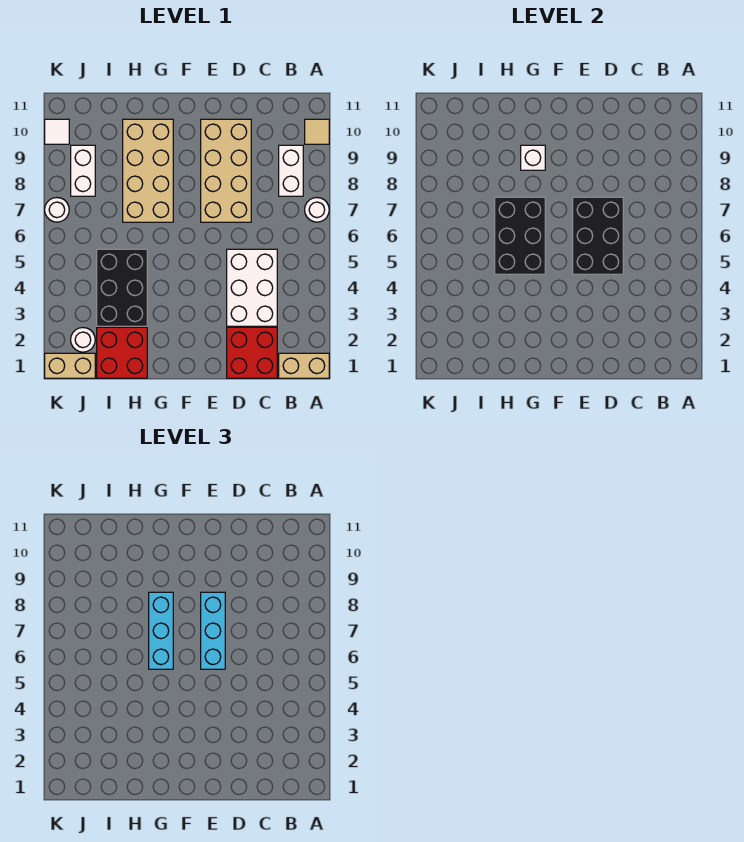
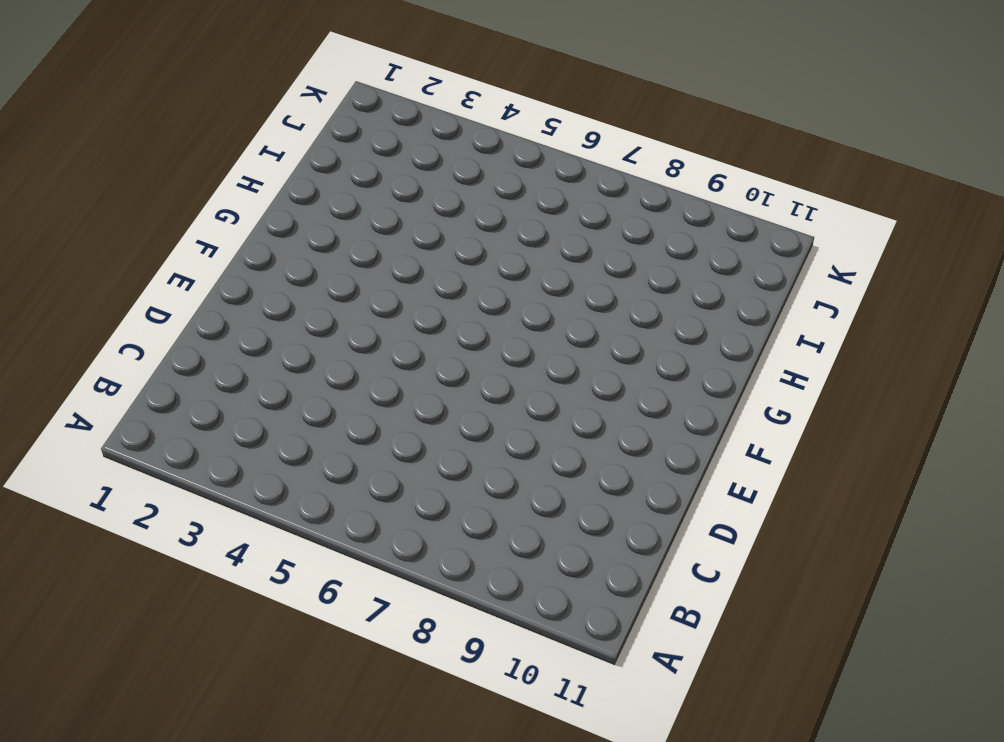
none -> tan brick A1:B1 level 1
none -> white round brick A7 level 1
none -> tan tile A10 level 1

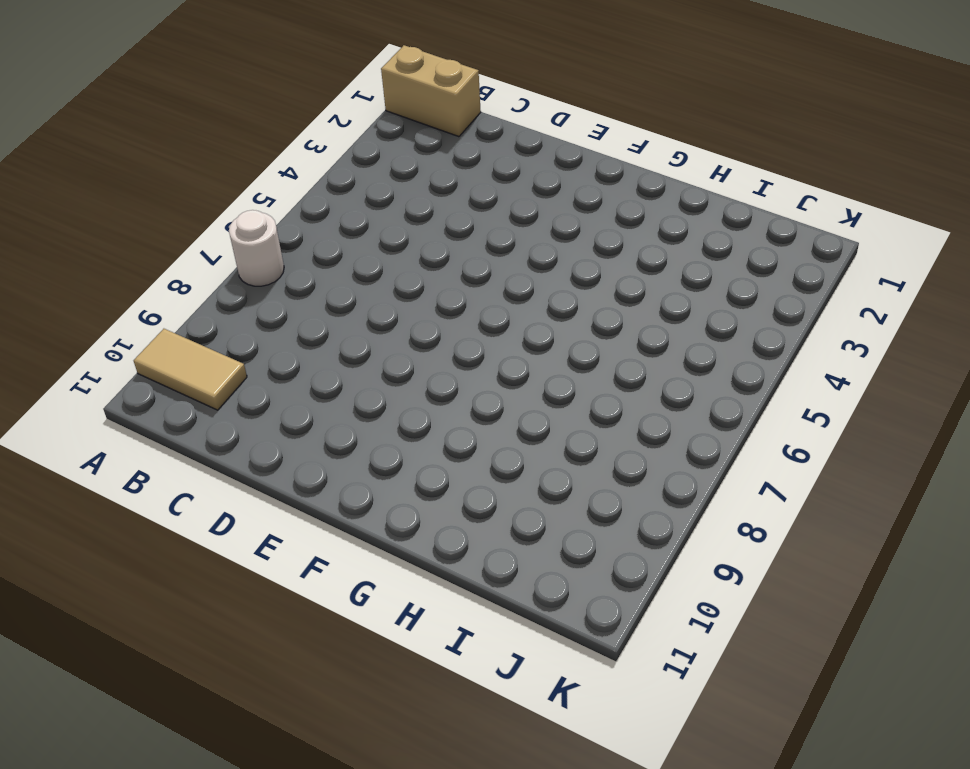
tan tile A10:B10 level 1 -> tan tile A10 level 1
none -> white brick B8:B9 level 1
none -> red brick C1:D2 level 1
none -> white brick C3:D5 level 1

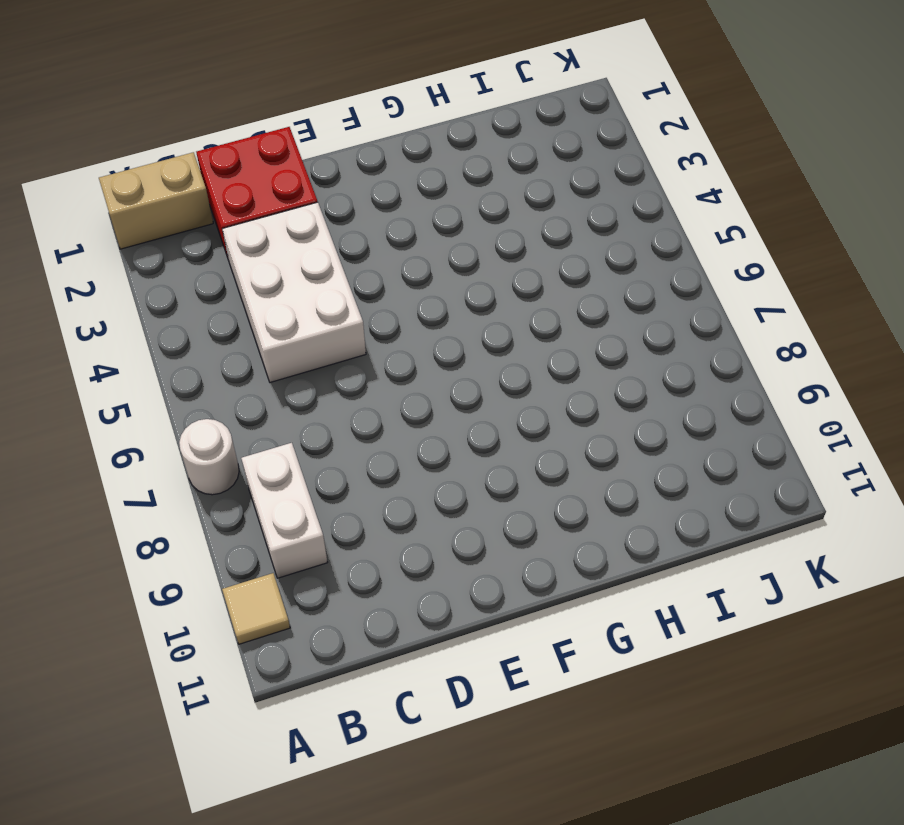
none -> tan brick D7:E10 level 1
none -> tan brick G7:H10 level 1
none -> red brick H1:I2 level 1

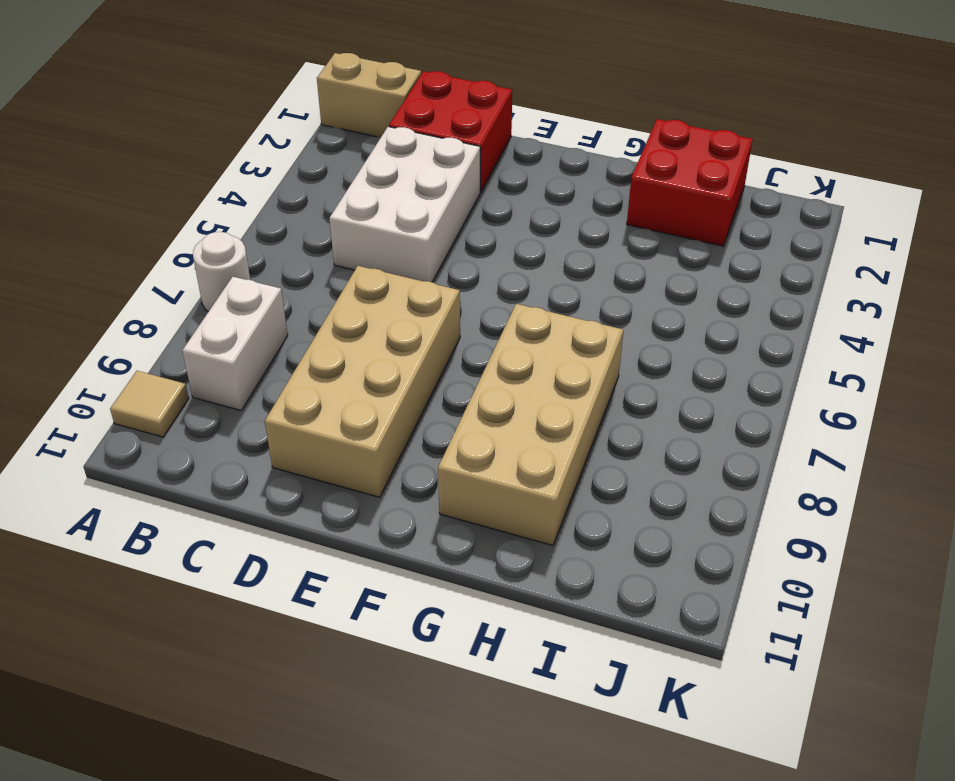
none -> black brick H3:I5 level 1
none -> tan brick J1:K1 level 1
none -> white round brick J2 level 1

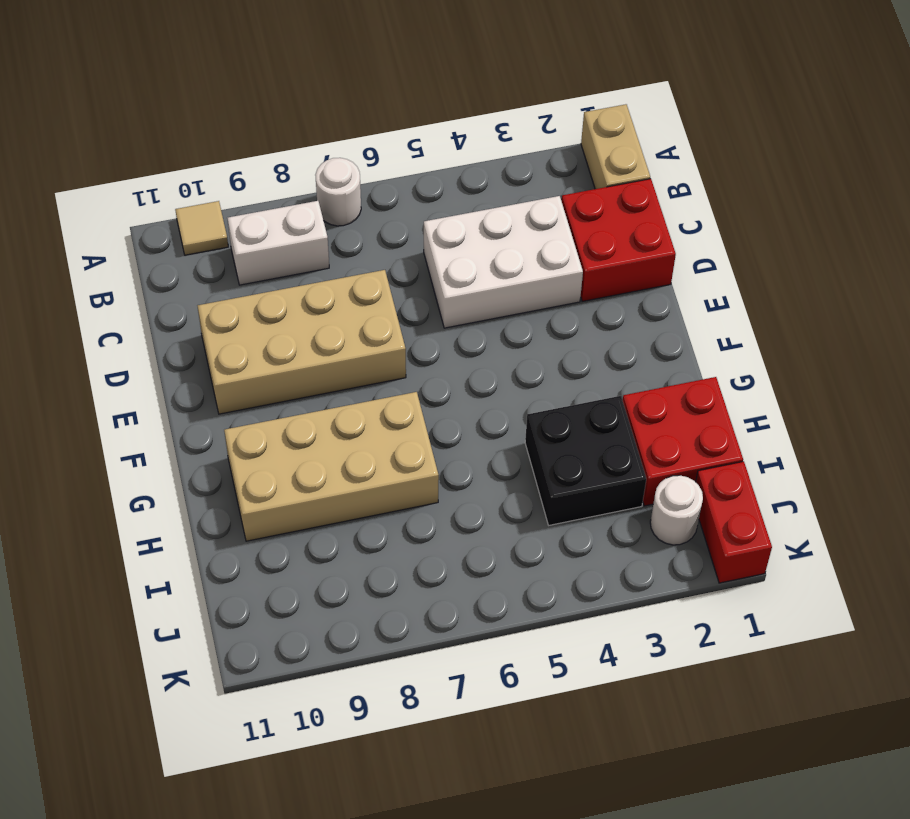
black brick H3:I4 level 1 -> black brick H3:I5 level 1
red brick J1:K1 level 1 -> tan brick J1:K1 level 1
none -> white brick J8:J9 level 1
none -> white round brick K7 level 1
none -> white tile K10 level 1

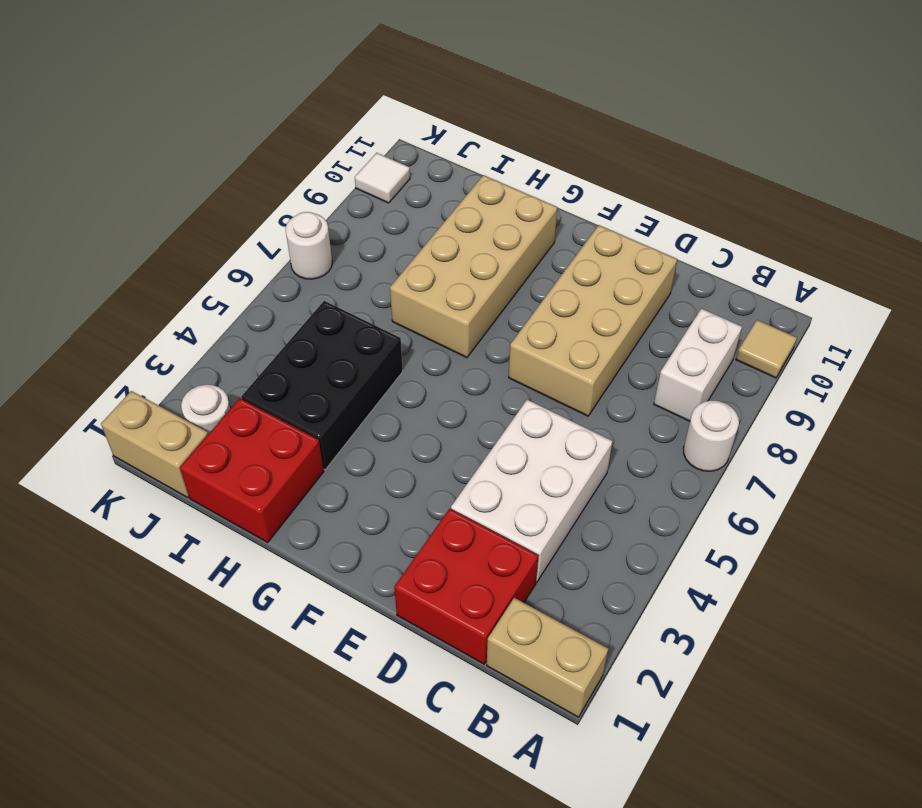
none -> white brick J8:J9 level 1
none -> black brick D5:E7 level 2
none -> black brick G5:H7 level 2

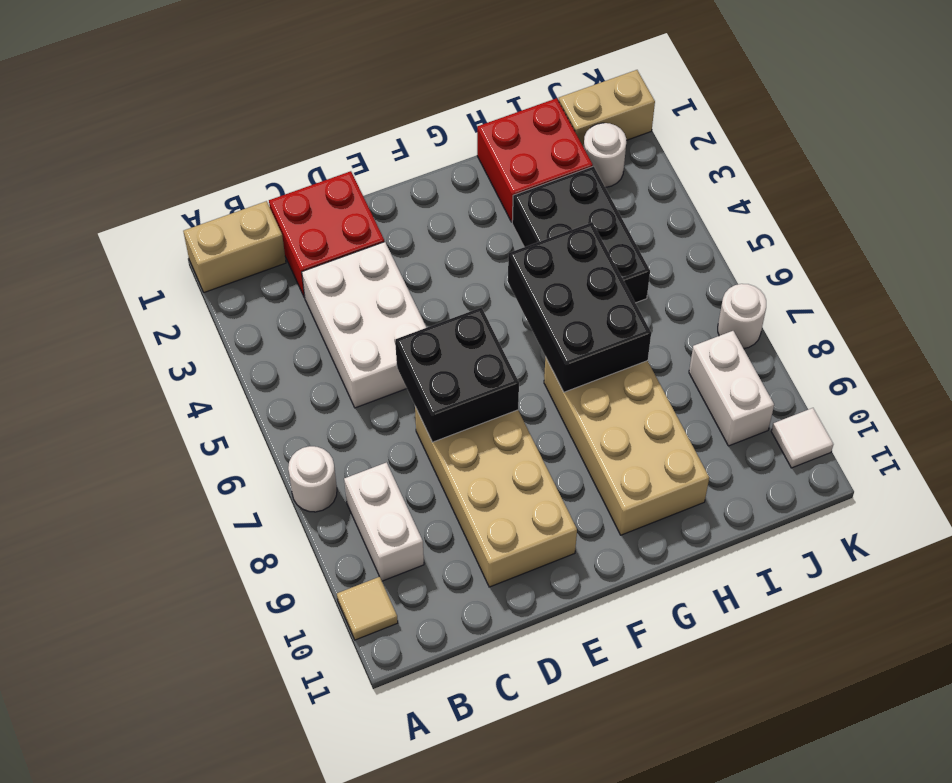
black brick D6:E7 level 2 -> black brick D5:E7 level 2
none -> white brick G9 level 2
none -> cyan brick E6:E8 level 3
none -> cyan brick G6:G8 level 3

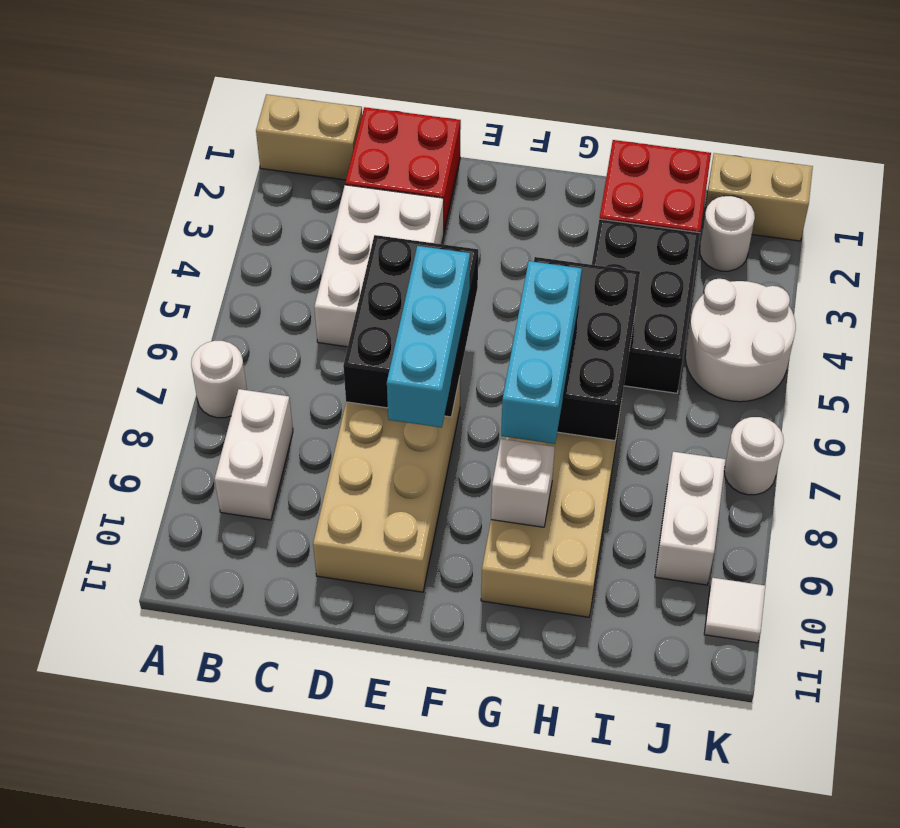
white round brick J4:K5 level 1 -> none
none -> tan tile A10 level 1

